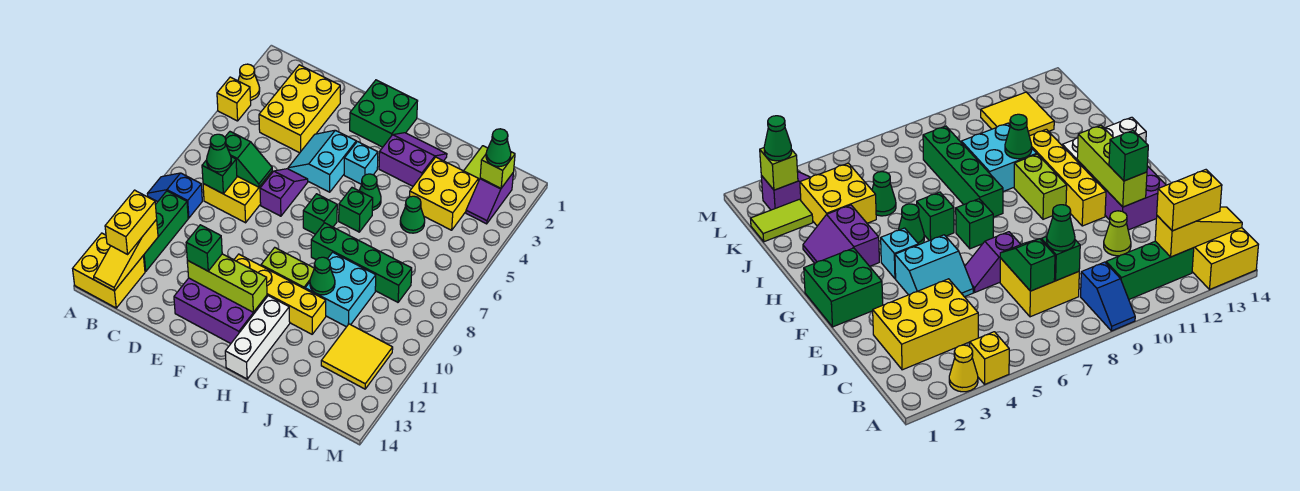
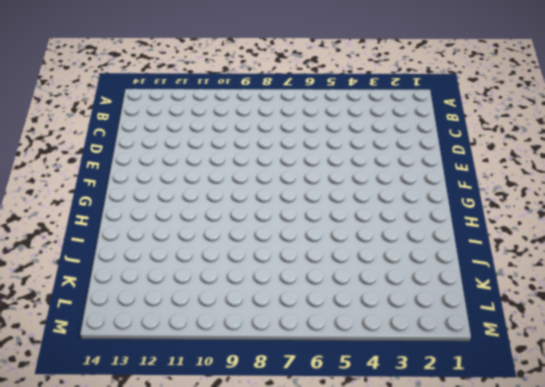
none -> yellow cone A3 level 1
none -> yellow brick A4 level 1
none -> blue slope A9:B9 level 1 top B
none -> yellow brick A13:B14 level 1

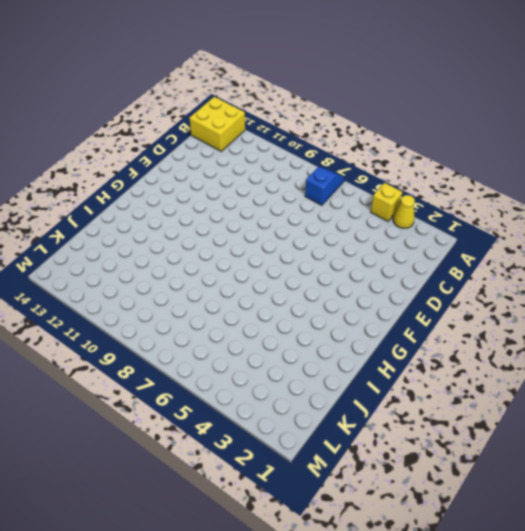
blue slope A7:B7 level 1 top B -> blue slope A9:B9 level 1 top B
none -> green brick B10:B12 level 1
none -> yellow brick C2:D4 level 1
none -> yellow brick C7:D8 level 1
none -> lime cone D11 level 1

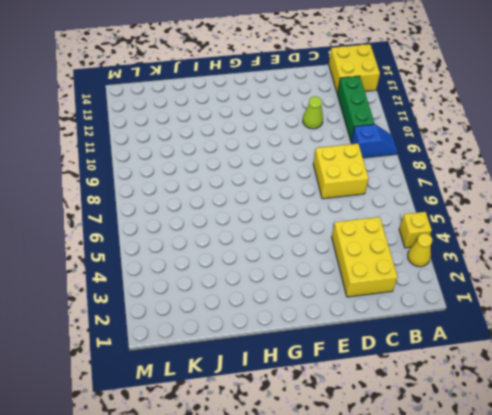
none -> cyan slope E4:F5 level 1 top F
none -> purple slope E6:E7 level 1 top 7
none -> purple brick E12:G13 level 1
none -> green brick F1:G2 level 1

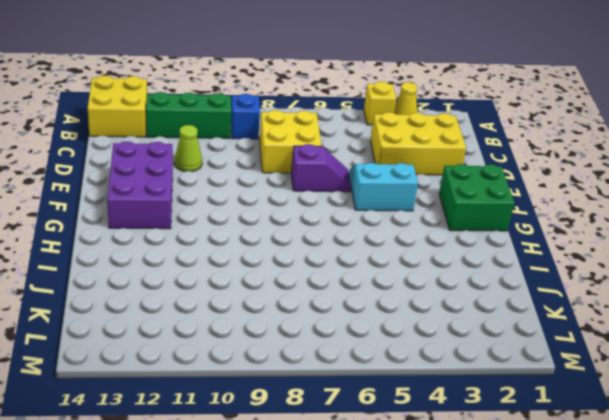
none -> yellow brick F11:I11 level 1
none -> cyan brick G4 level 1
none -> green brick G7 level 1
none -> lime brick G10:H10 level 1

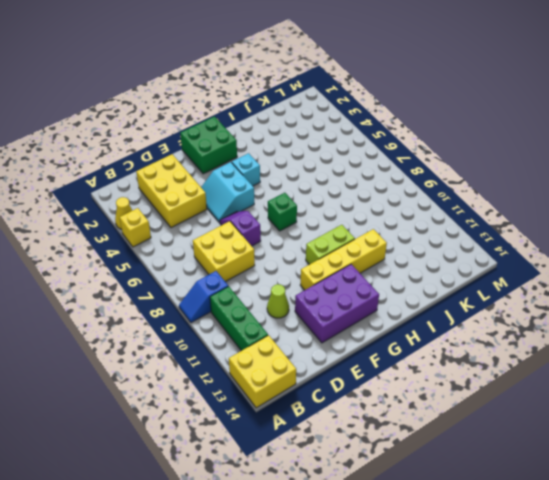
none -> purple slope H2:I3 level 1 top 3
none -> green cone H5 level 1
none -> green brick H6 level 1
none -> green brick H8:K8 level 1

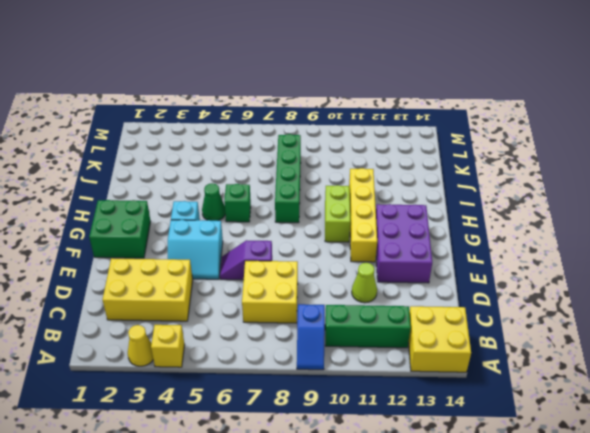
none -> green brick G7 level 1
none -> purple slope H2:I3 level 1 top 3
none -> white brick H12:H14 level 1
none -> cyan brick I9:J10 level 1

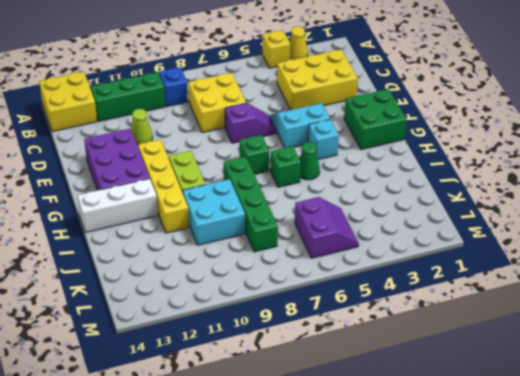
purple slope K5:L6 level 1 top 6 -> purple slope H2:I3 level 1 top 3
none -> yellow brick J3:K4 level 1
none -> green cone J5 level 1
none -> lime tile K1:K2 level 1
none -> yellow tile K11:L12 level 1

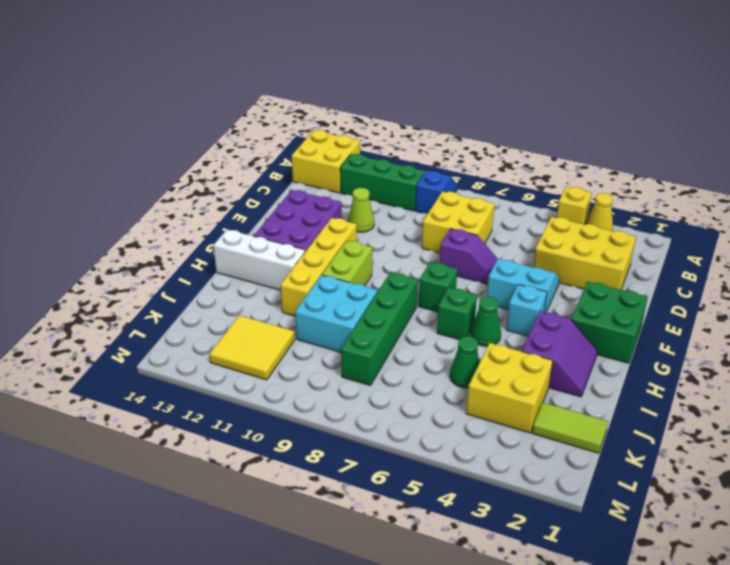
none -> purple slope L2:L3 level 1 top 2
none -> yellow slope B12:B14 level 2 top 12
none -> green slope C7:D7 level 2 top C
none -> green brick C8 level 2

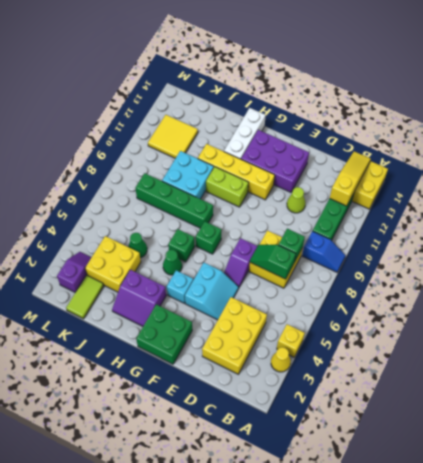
none -> lime brick E12:G12 level 2
none -> green cone I10 level 2
none -> lime brick L2 level 2
none -> yellow brick B12:B13 level 3

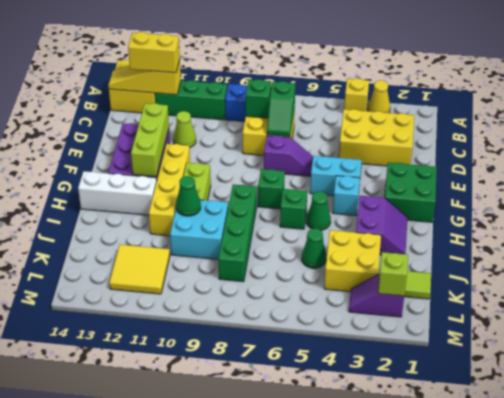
none -> green cone C8 level 3
none -> green brick E12 level 3
none -> green cone L2 level 3

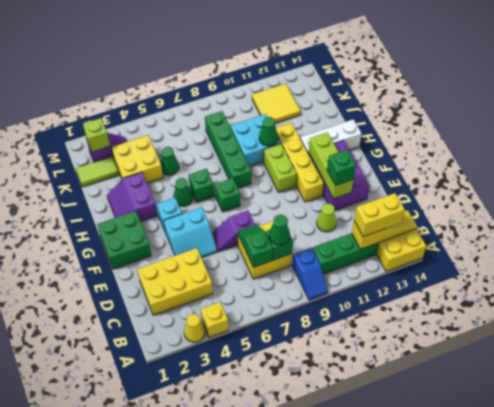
none -> green cone L2 level 3

